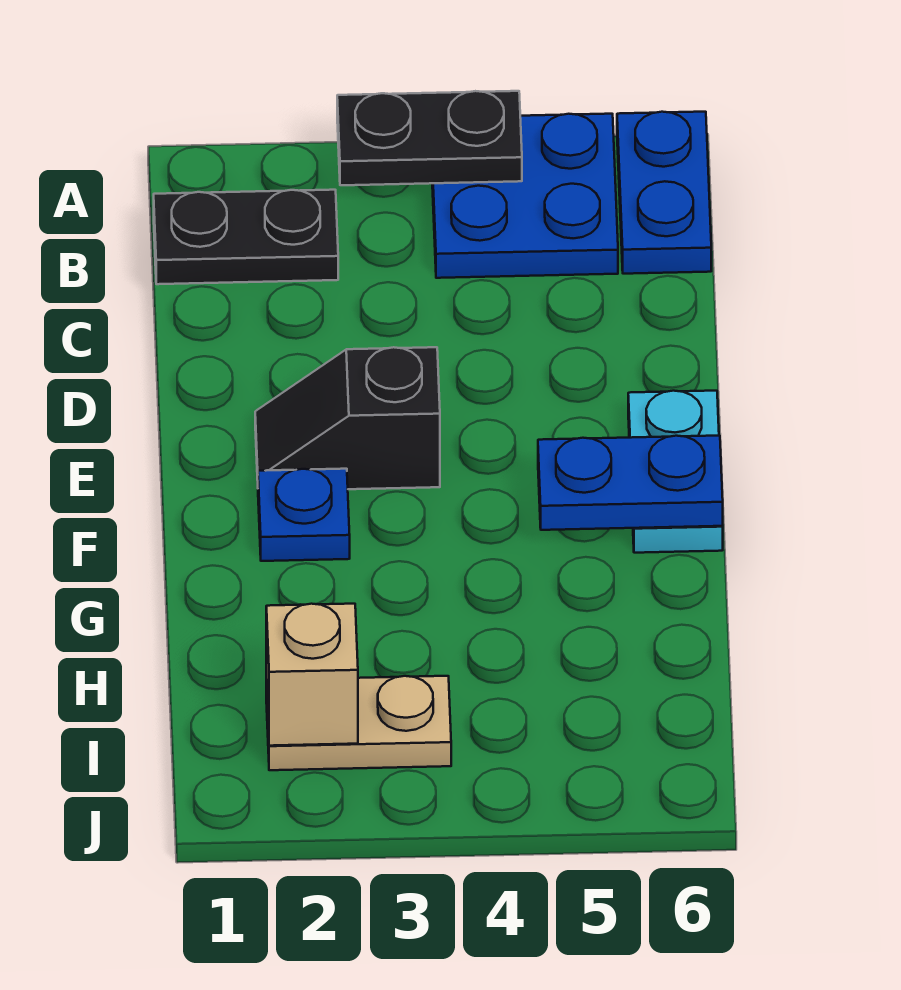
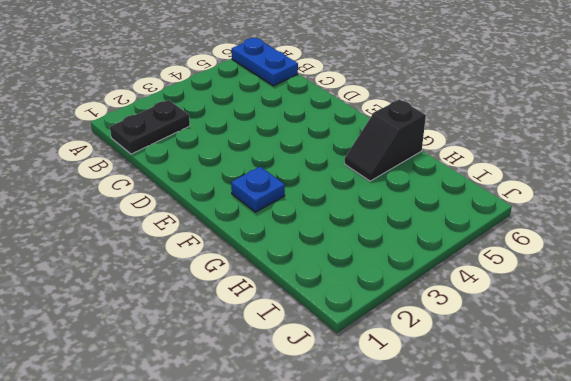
black slope G5:G6 level 1 top 6 -> black slope E2:E3 level 1 top 3
none -> blue plate A4:B5 level 1
none -> cyan plate E6:F6 level 1

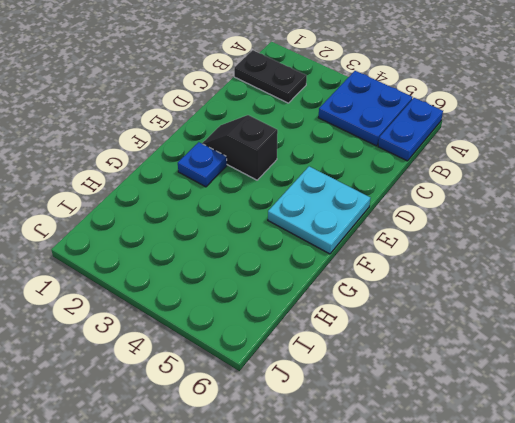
cyan plate E5:F6 level 1 -> cyan plate E6:F6 level 1
none -> tan plate I2:I3 level 1
none -> black plate A3:A4 level 2

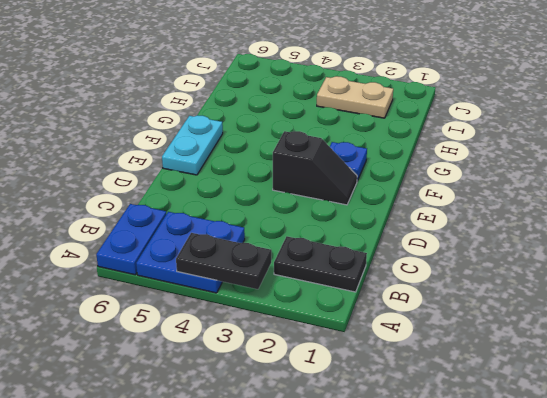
none -> blue plate F5:F6 level 2
none -> tan brick I2 level 2

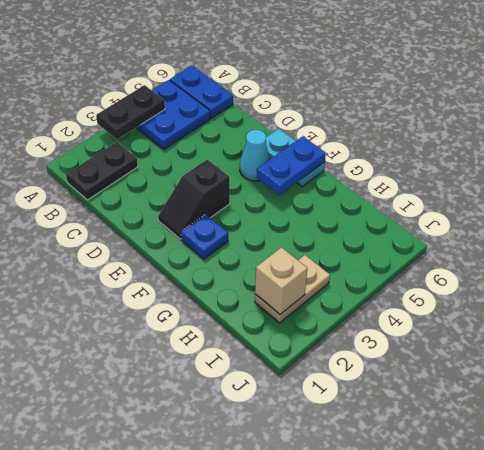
cyan cone E5 level 1 -> none

